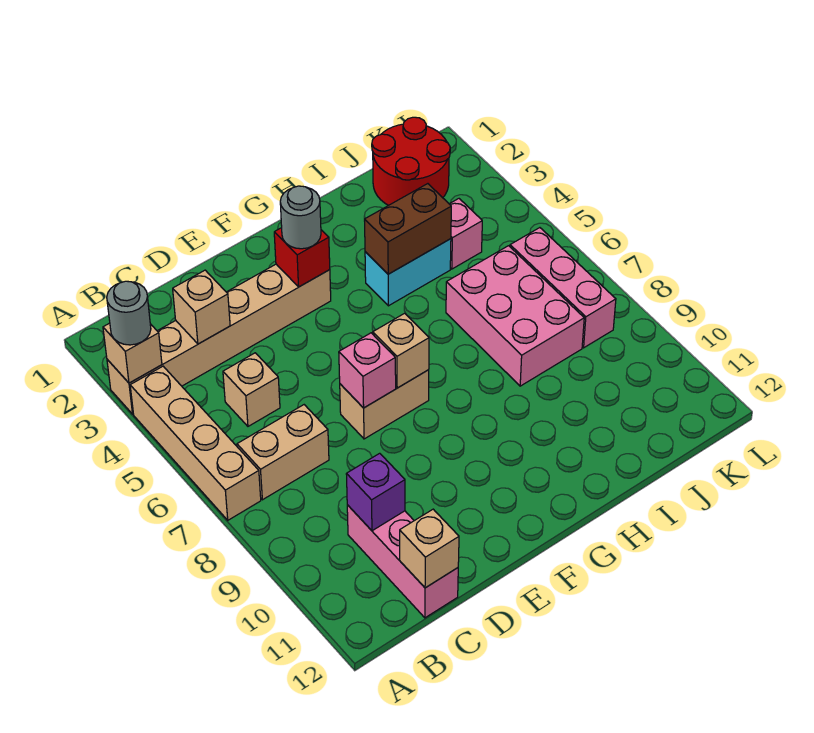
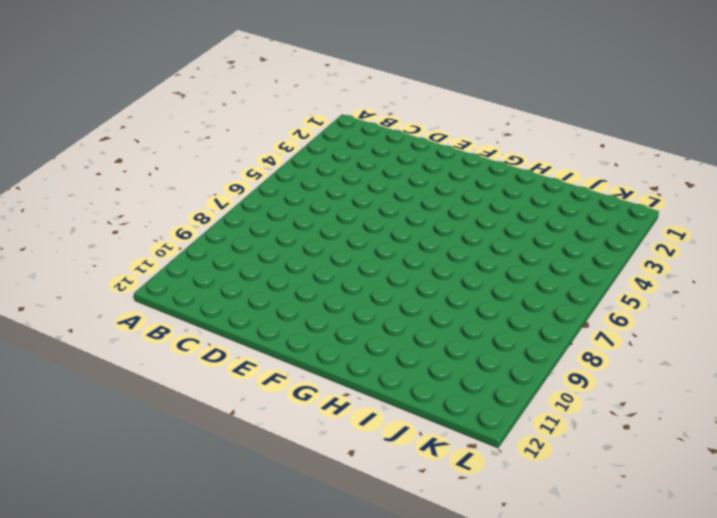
none -> tan brick A3:F3 level 1
none -> tan brick A4:A7 level 1
none -> tan brick B7:C7 level 1

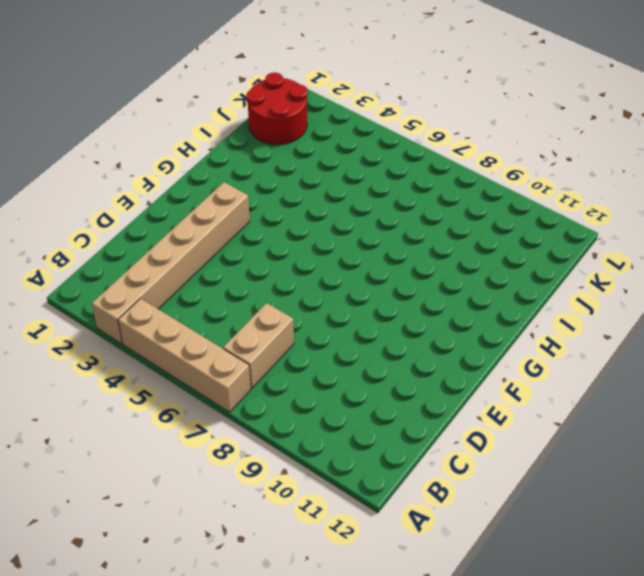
none -> tan brick C5 level 1
none -> pink brick C10:C12 level 1
none -> tan brick E7:F7 level 1

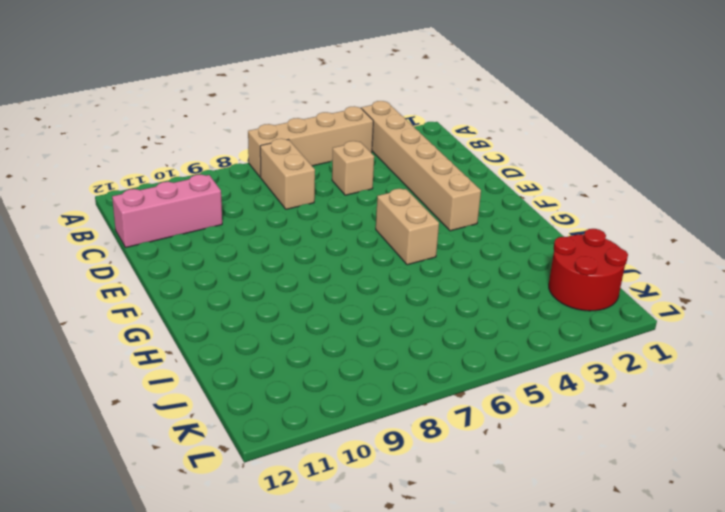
tan brick F5:G5 level 1 -> tan brick E7:F7 level 1
none -> cyan brick H4:I4 level 1
none -> pink brick I6:J8 level 1
none -> pink brick J4 level 1

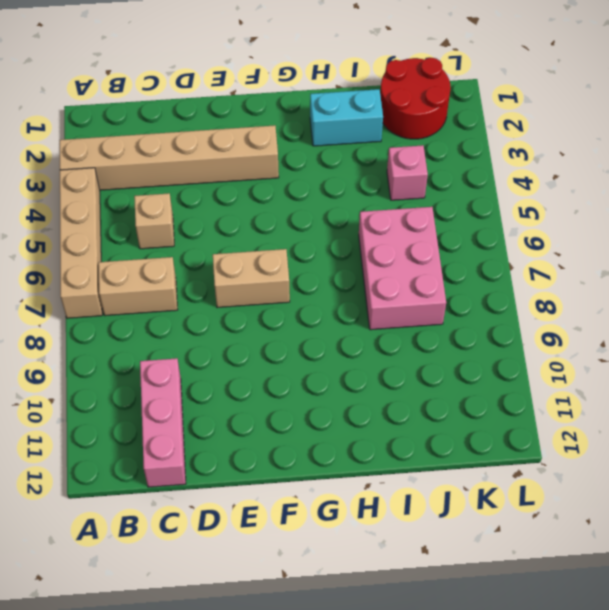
cyan brick H2:I2 level 1 -> cyan brick H4:I4 level 1
none -> pink brick K6:K8 level 1
none -> tan brick A3 level 2
none -> tan brick C3 level 2

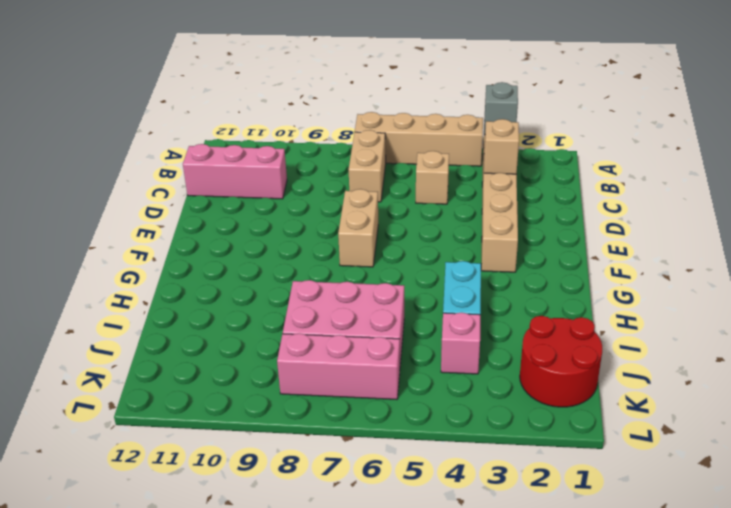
grey brick A3 level 2 -> tan brick A3 level 2
none -> purple brick C10 level 2
none -> tan brick C12 level 2
none -> pink brick E7 level 2

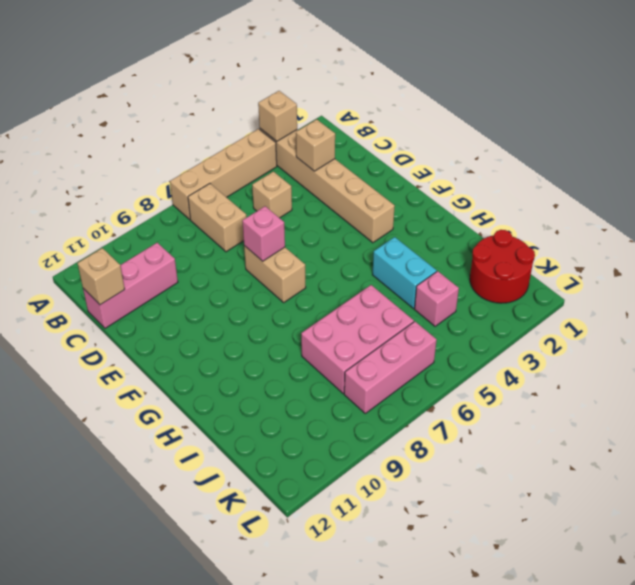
none -> purple brick C10 level 2
none -> red brick F3 level 2
none -> tan brick F7 level 2

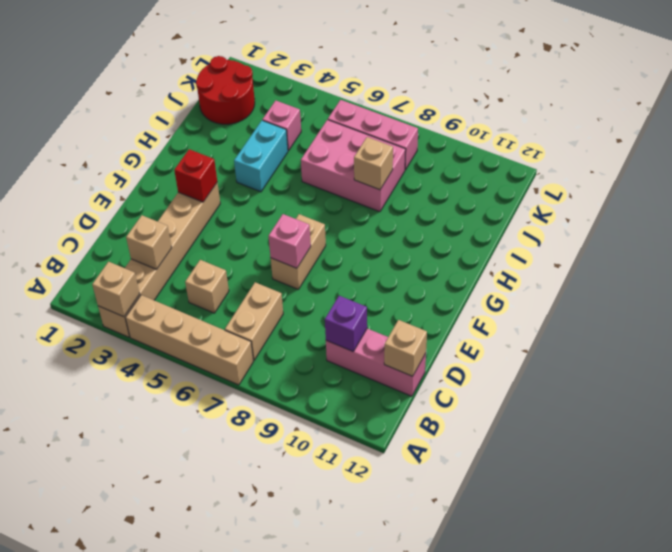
tan brick I8 level 2 -> tan brick F7 level 2
none -> brown brick H4:I4 level 2
none -> grey round brick A3 level 3
none -> grey round brick F3 level 3

